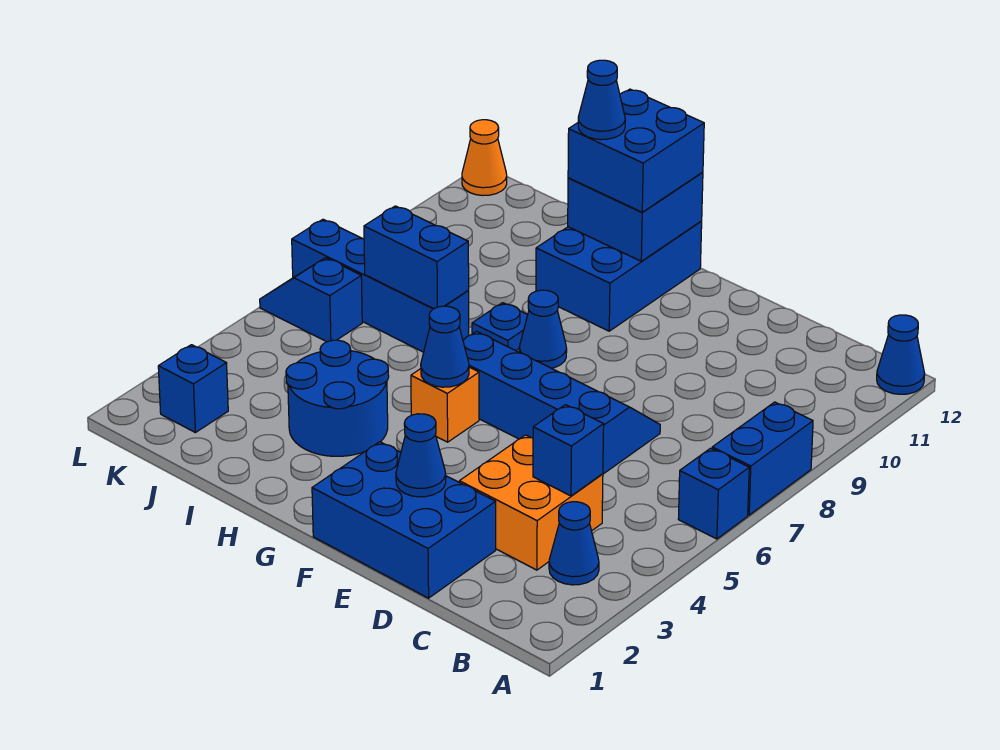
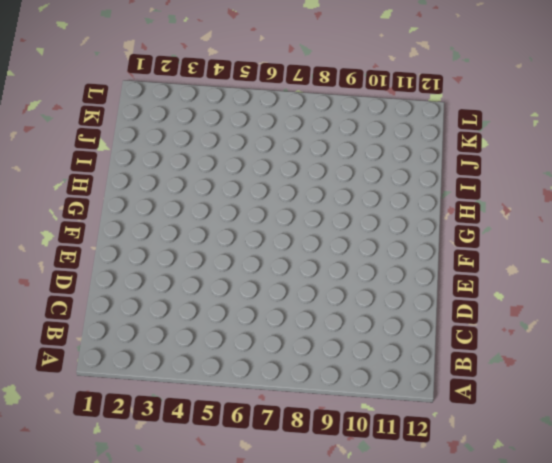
none -> blue brick A6 level 1
none -> blue brick A7:A8 level 1
none -> blue cone A12 level 1

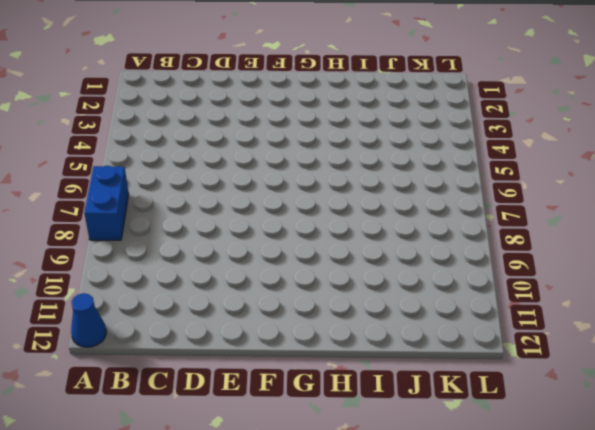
none -> blue brick A6 level 1
none -> blue cone B3 level 1
none -> orange brick C3:D4 level 1

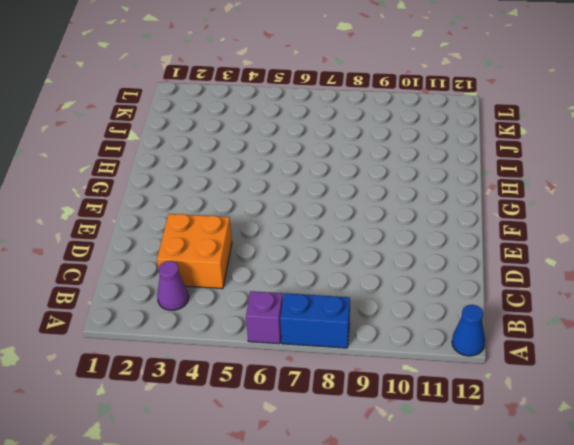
purple brick A6 level 1 -> blue brick A6 level 1
purple cone B3 level 1 -> blue cone B3 level 1
none -> blue brick D1:F2 level 1
none -> blue slope D6:G7 level 1 top 6
none -> orange brick G5 level 1

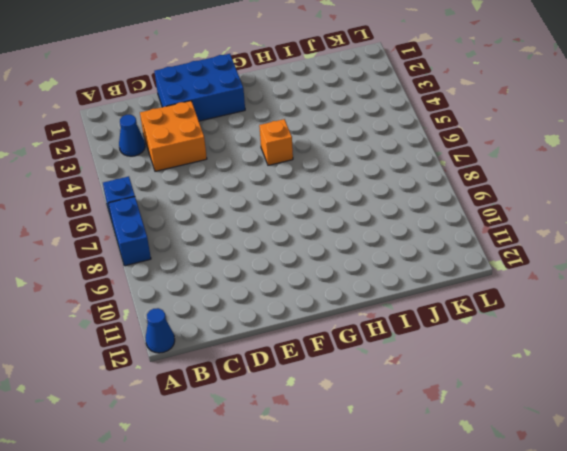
none -> blue slope D6:G7 level 1 top 6
none -> blue cone G8 level 1
none -> blue brick G10:H12 level 1

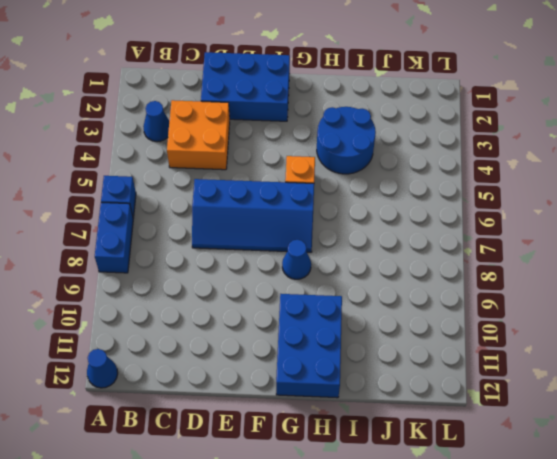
none -> blue plate H8 level 1
none -> blue brick I7:L7 level 1
none -> blue brick K2 level 1

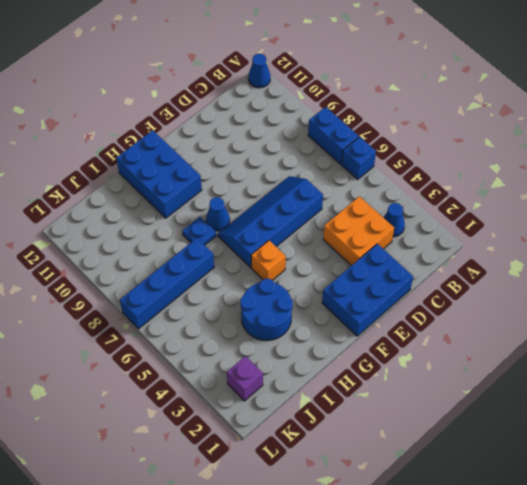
purple brick K2 level 1 -> blue brick K2 level 1
none -> blue slope K6:L6 level 1 top K
none -> orange cone L12 level 1
none -> blue brick C4 level 2

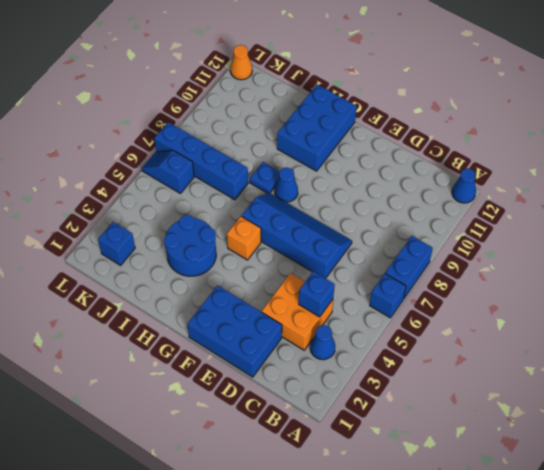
none -> blue cone E2 level 2
none -> blue cone G5 level 2
none -> blue brick G11:H12 level 2

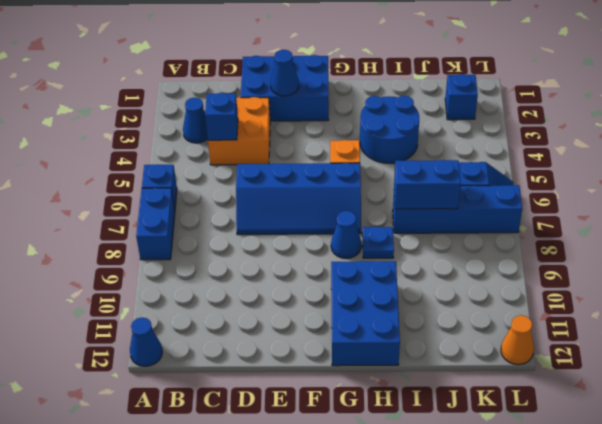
none -> blue cone G5 level 2
none -> blue brick G11:H12 level 2
none -> blue brick G11:H12 level 3

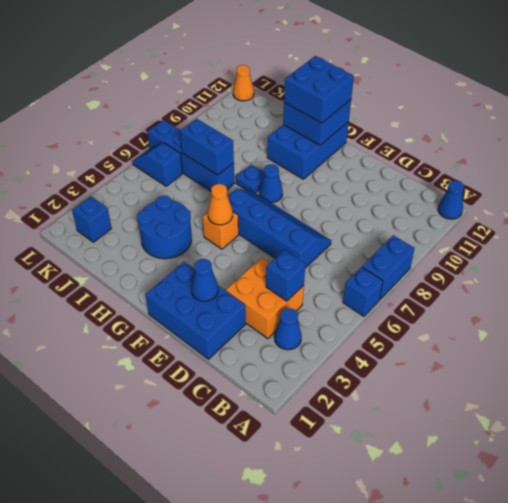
orange cone G5 level 2 -> blue cone G5 level 2
none -> blue cone H11 level 4

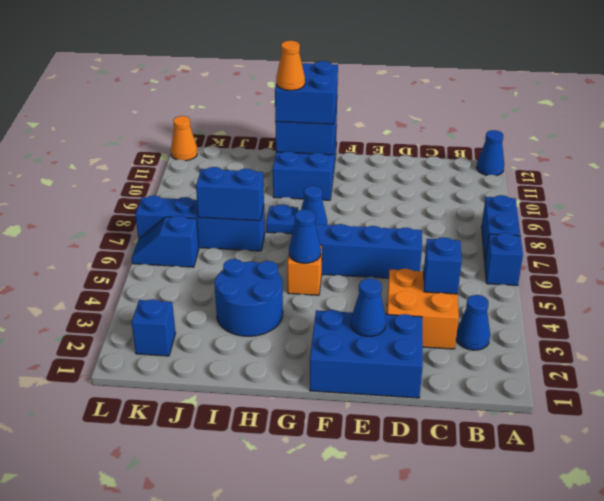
orange cone H11 level 4 -> blue cone H11 level 4

